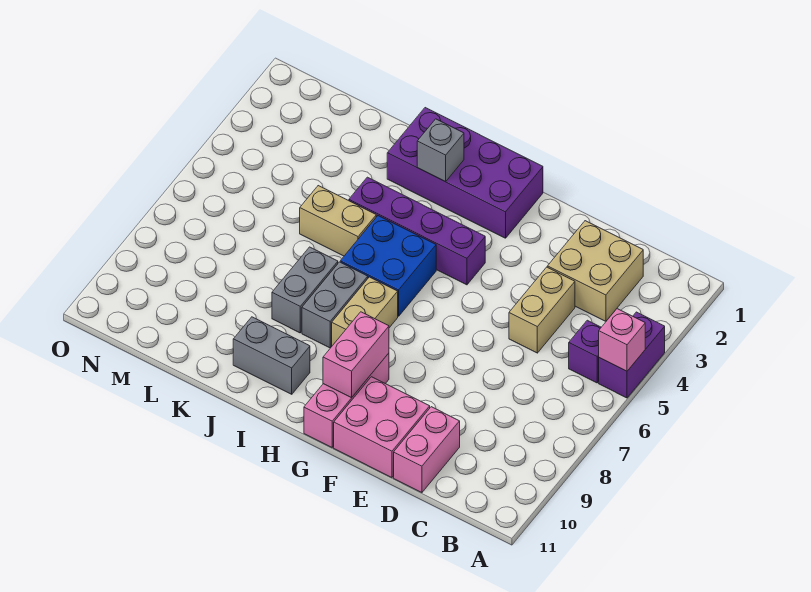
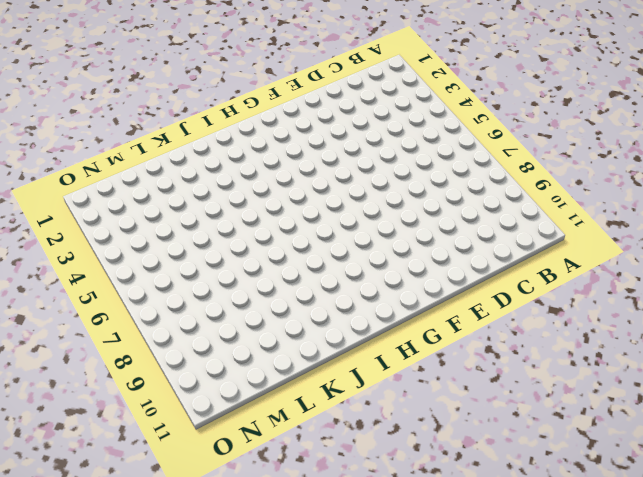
none -> purple brick A4:A5 level 1
none -> purple brick B5 level 1
none -> tan brick C2:D3 level 1

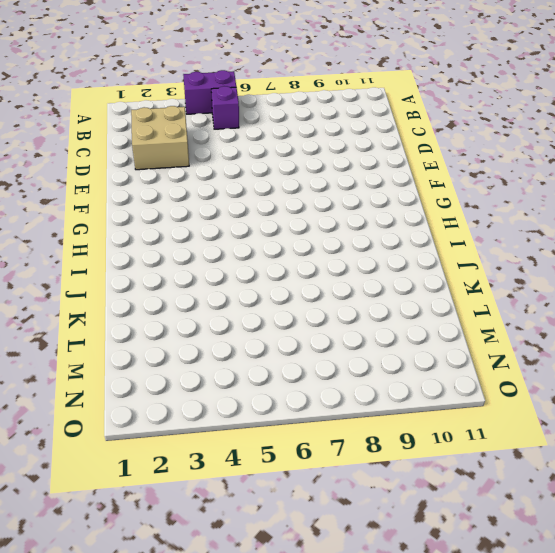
none -> tan brick D4:D5 level 1
none -> pink brick D10:D11 level 1
none -> pink brick E10:F11 level 1

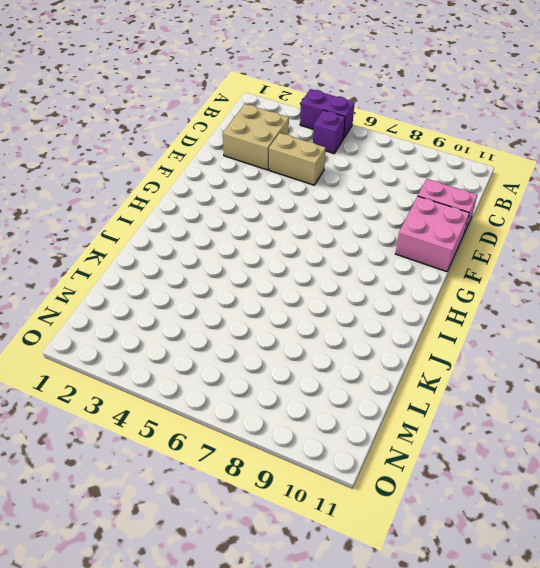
none -> purple brick G1:J2 level 1
none -> purple brick G4:J4 level 1
none -> pink brick G9:G11 level 1

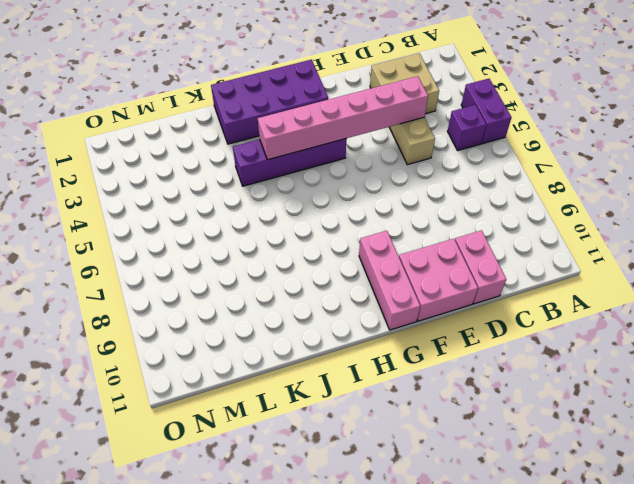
pink brick D4:I4 level 2 -> none
none -> blue brick H5:I6 level 1
none -> tan brick H7:H8 level 1
none -> grey brick I7:I8 level 1

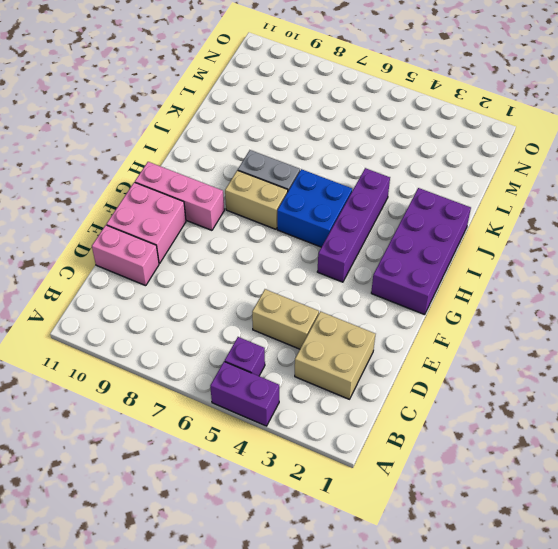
none -> grey brick I10:J10 level 1
none -> tan brick J5:K5 level 1
none -> grey brick J7:J8 level 1

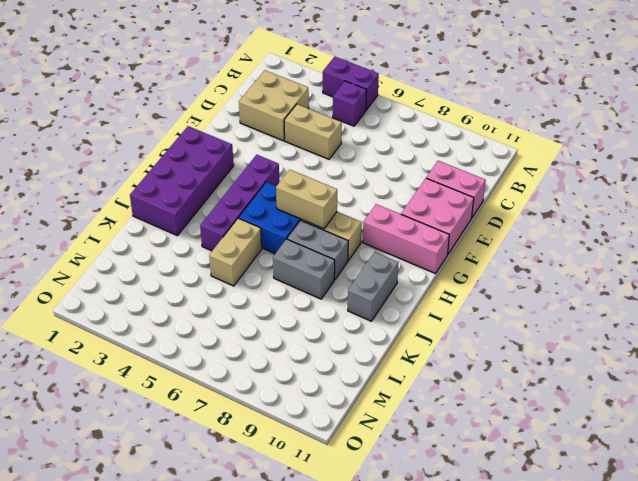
tan brick H6:H7 level 2 -> none
none -> pink brick A5 level 2
none -> pink brick G9:G10 level 2
none -> grey brick I2 level 2

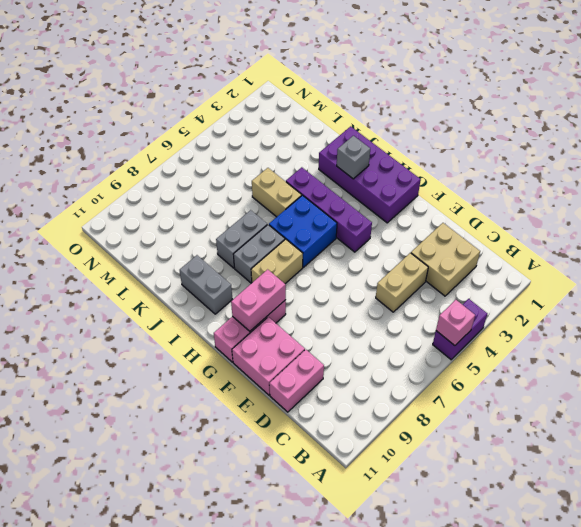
none -> purple brick B5 level 1

